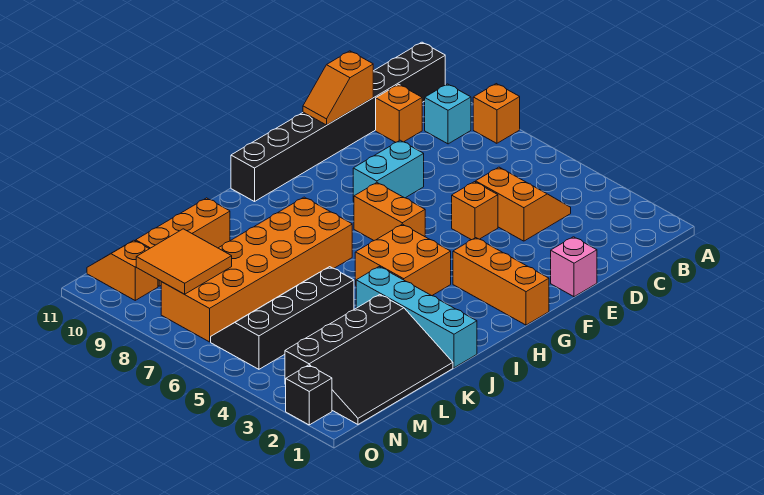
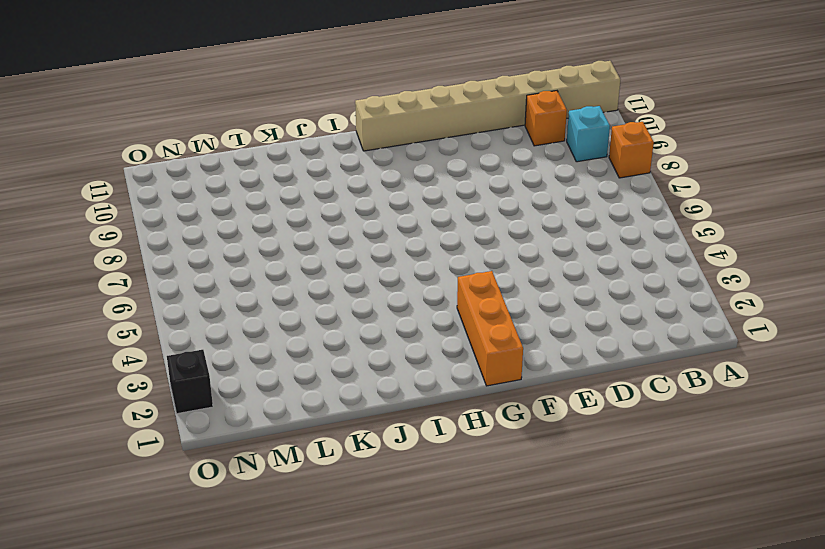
tan brick A11:H11 level 1 -> black brick A11:H11 level 1
none -> orange slope C4:D5 level 1 top D
none -> pink brick E1 level 1
none -> orange brick E5 level 1

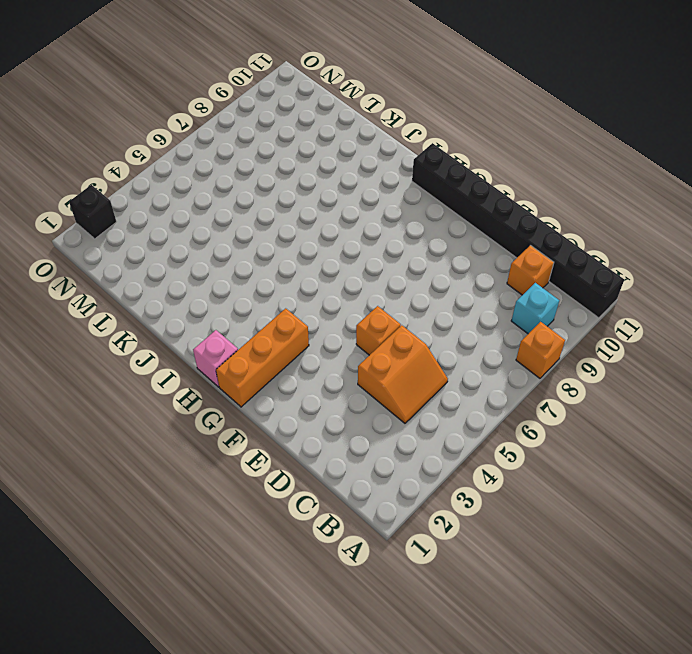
pink brick H1 level 1 -> pink brick E1 level 1
none -> cyan brick E8:F8 level 1
none -> orange brick G6:G7 level 1
none -> orange brick H4:I5 level 1

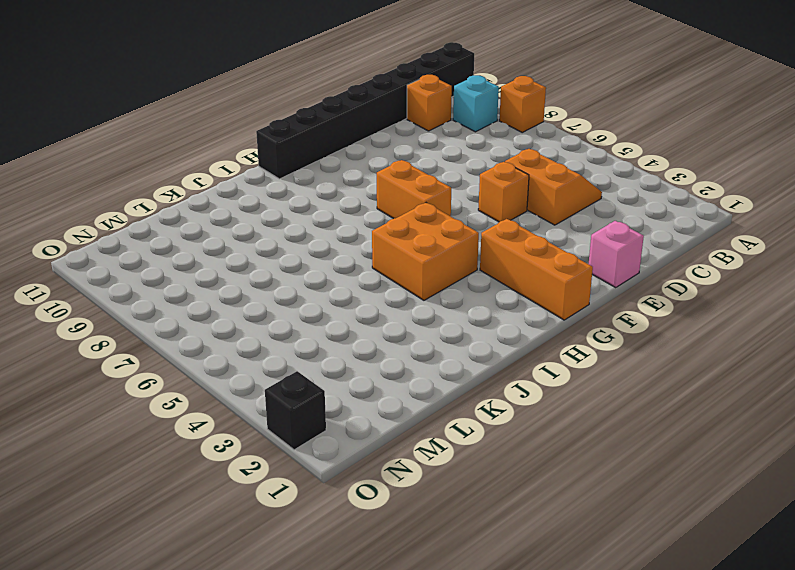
none -> cyan brick E8:F8 level 1
none -> orange brick I7:N8 level 1
none -> cyan brick J1:J4 level 1

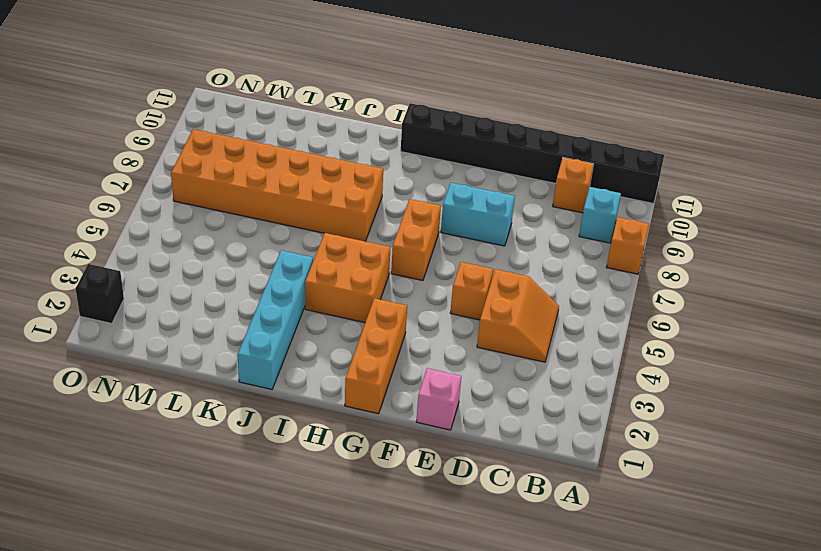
none -> black slope K1:N3 level 1 top 3
none -> black slope K5:N6 level 1 top 5
none -> orange brick K10:M10 level 1

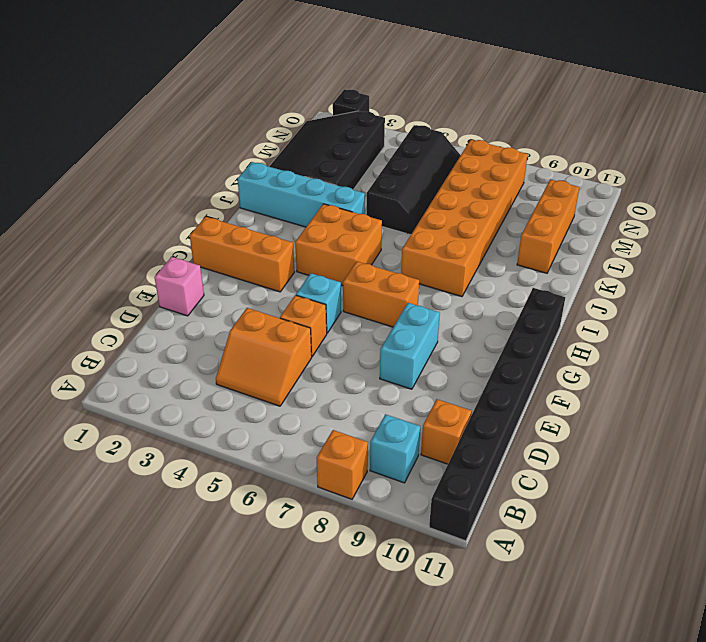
cyan brick F5 level 1 -> none
none -> orange slope N10:N11 level 1 top 10
none -> orange slope D11:E11 level 2 top D
none -> orange tile M8:N9 level 2

